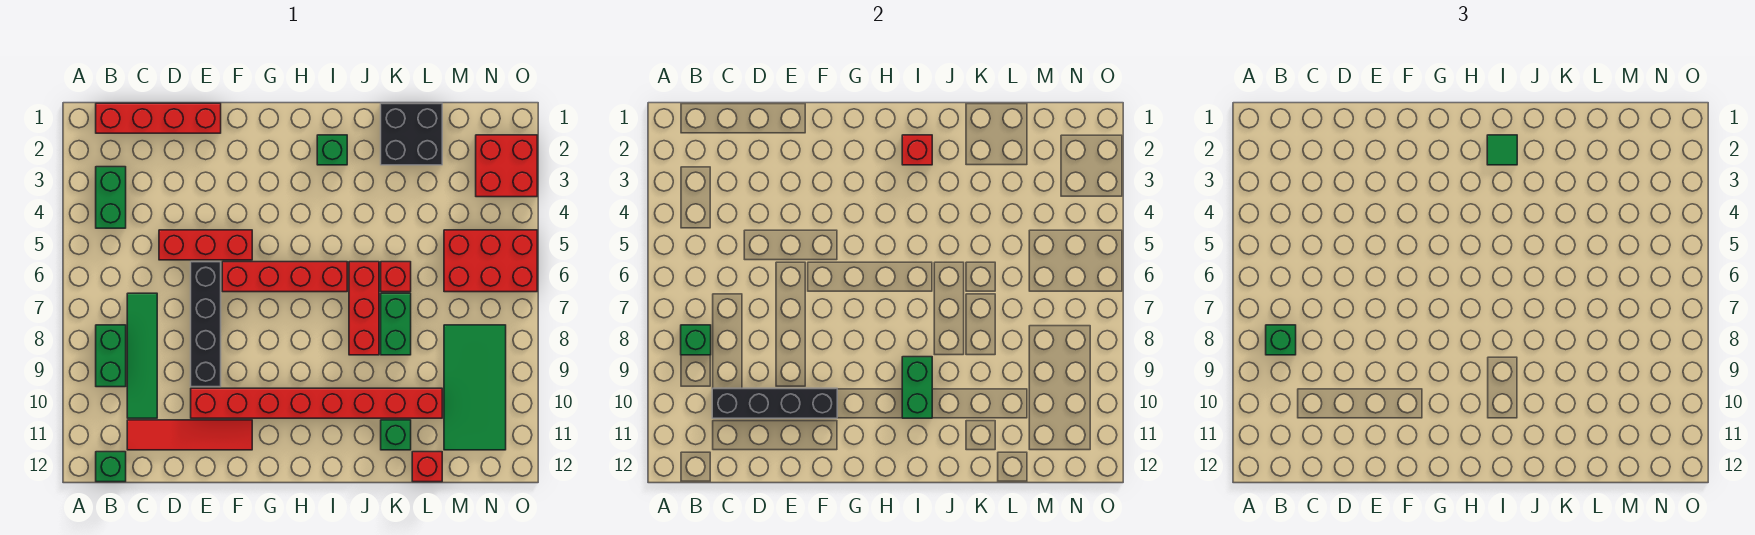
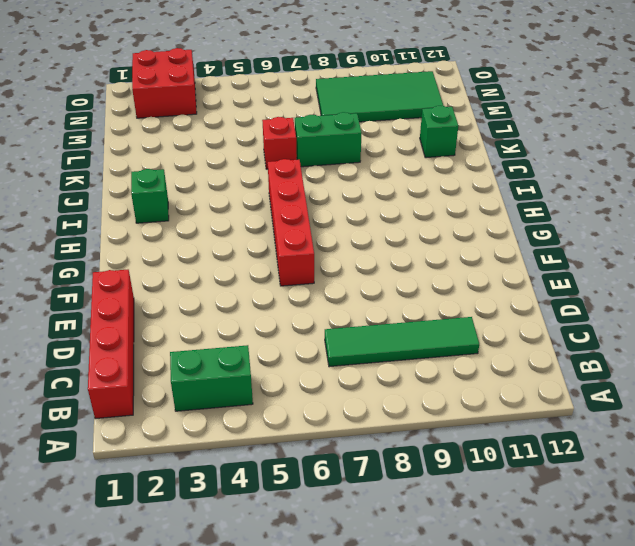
none -> green brick B8:B9 level 1
none -> green brick B12 level 1
none -> red tile C11:F11 level 1

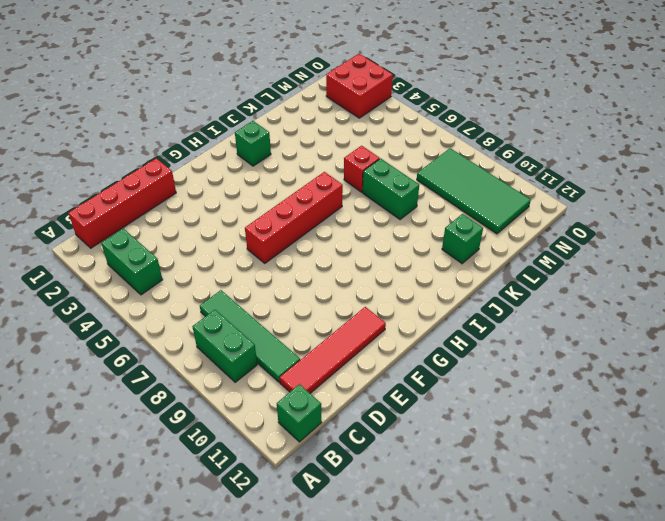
none -> red brick D5:F5 level 1
none -> black brick E6:E9 level 1
none -> red brick E10:L10 level 1

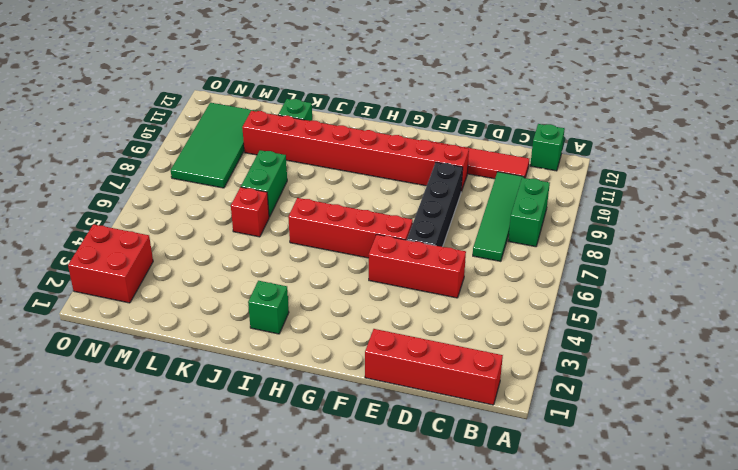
none -> green brick B3:B4 level 1
none -> red brick J6:J8 level 1
none -> black brick K1:L2 level 1

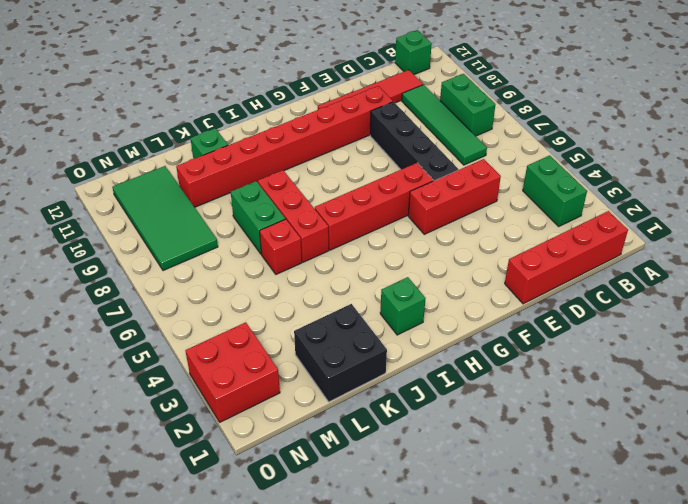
none -> red brick L12 level 1
none -> red brick M5:O6 level 1
none -> green brick B8 level 2

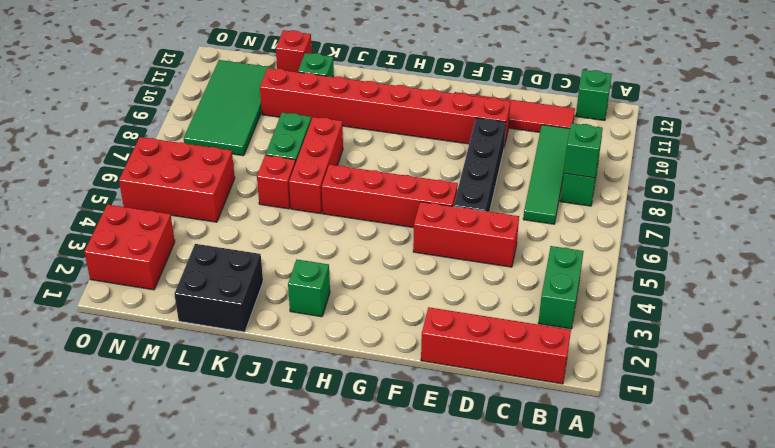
none -> black brick C10:F10 level 2
none -> red brick I2 level 2
none -> green brick I9:I10 level 2

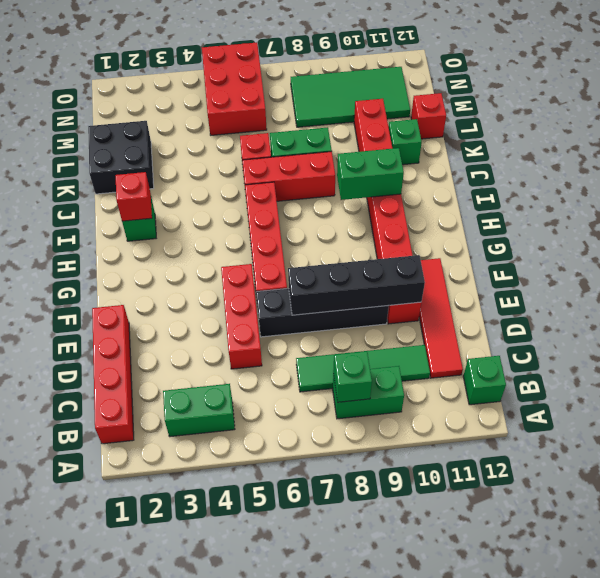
black brick E7:E10 level 2 -> black brick C10:F10 level 2
none -> red brick N2:O3 level 1
none -> green brick B8 level 3
none -> green tile I2 level 3

